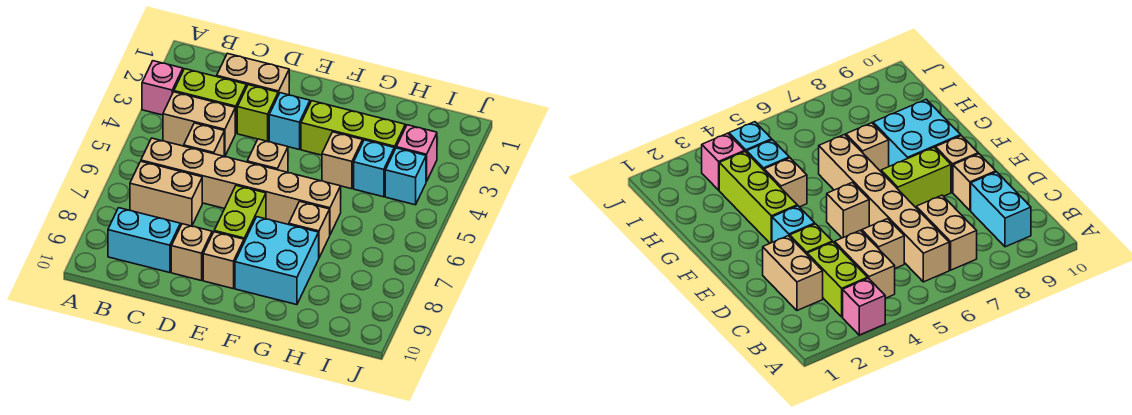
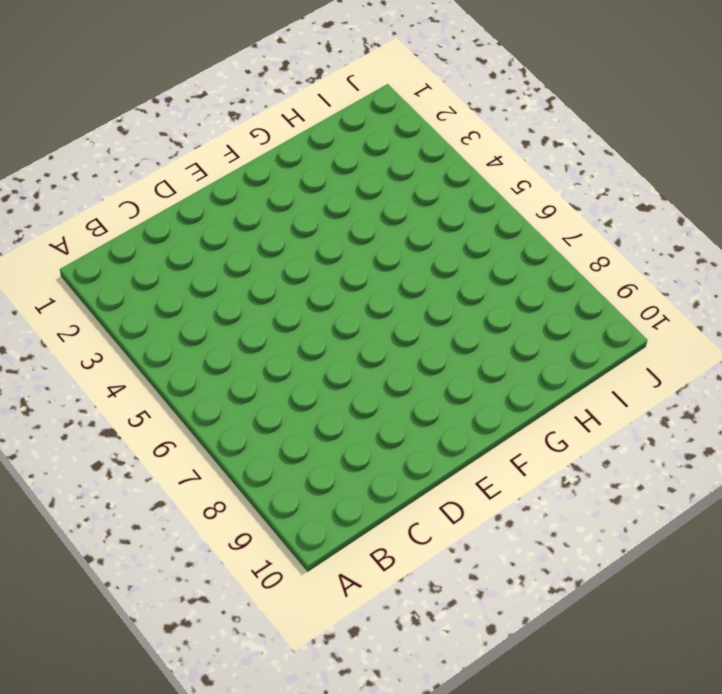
none -> pink brick A3 level 1
none -> lime brick B3:C3 level 1
none -> tan brick B4:C4 level 1

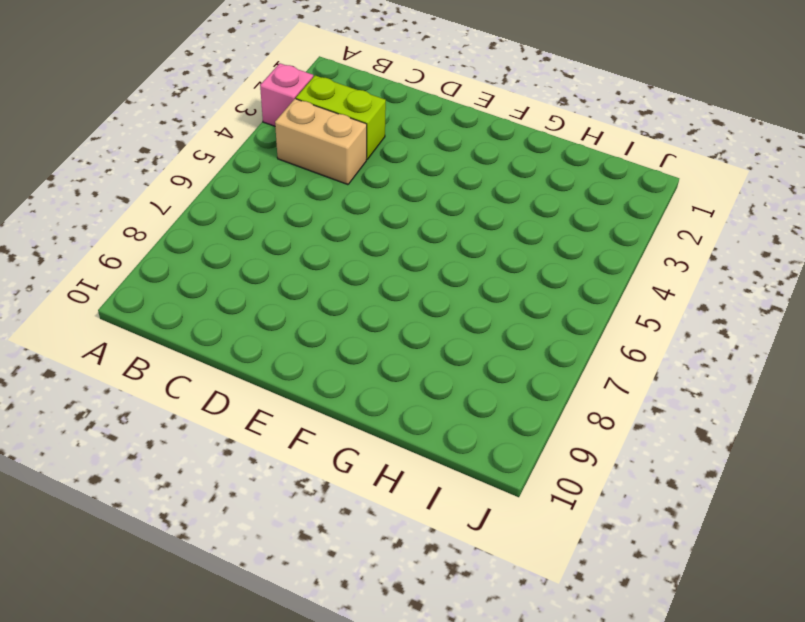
none -> tan brick B6:G6 level 1
none -> tan brick B7:C7 level 1
none -> cyan brick B9:C9 level 1

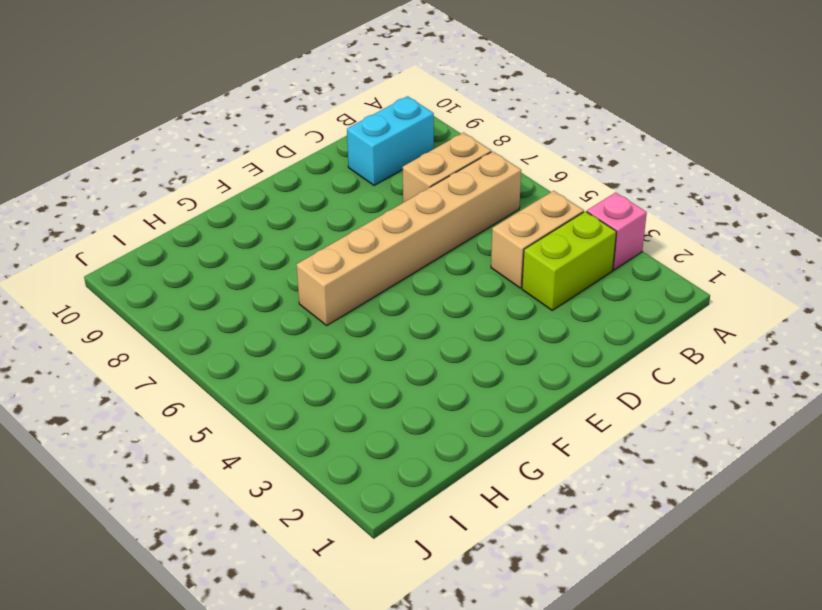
none -> tan brick C2:D2 level 1
none -> tan brick C5 level 1
none -> lime brick D3 level 1

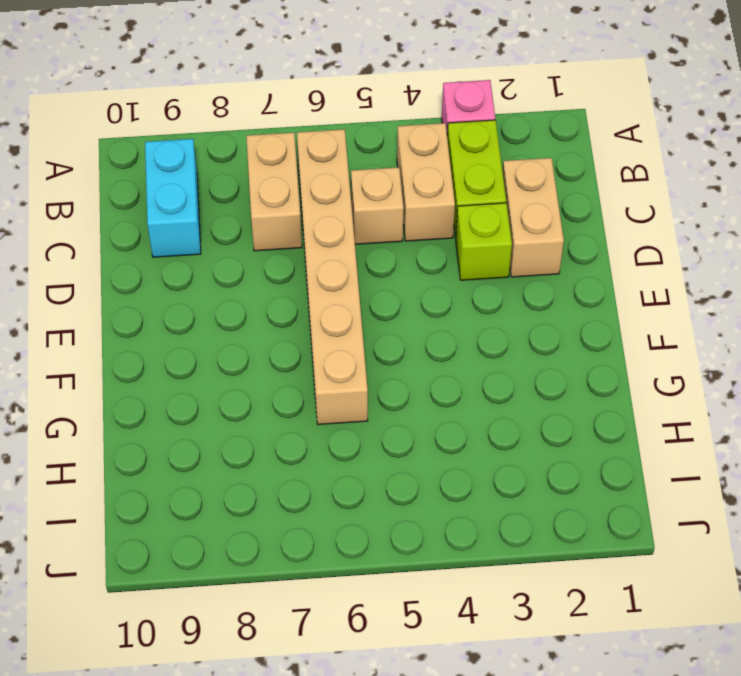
none -> tan brick D9 level 1
none -> cyan brick E3 level 1
none -> tan brick E5 level 1

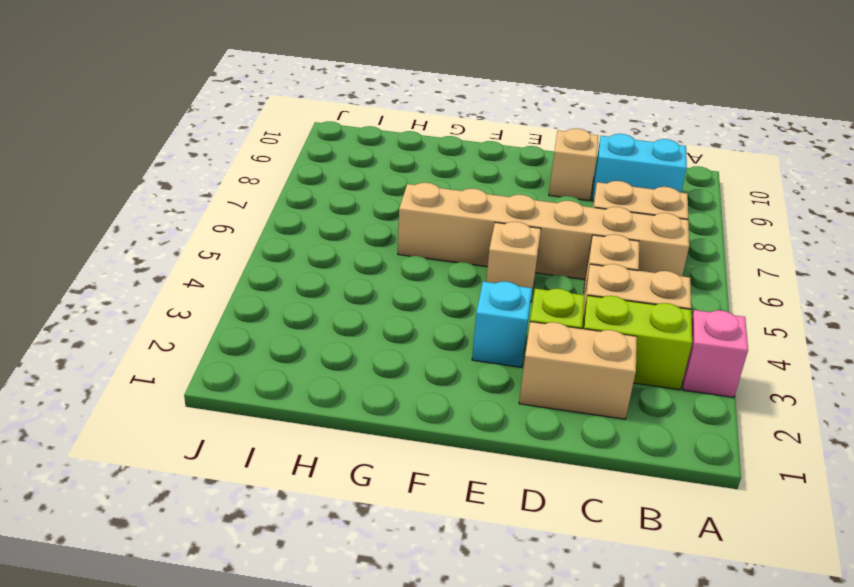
none -> lime brick E7:E8 level 1
none -> tan brick E9 level 1
none -> lime brick F3:H3 level 1

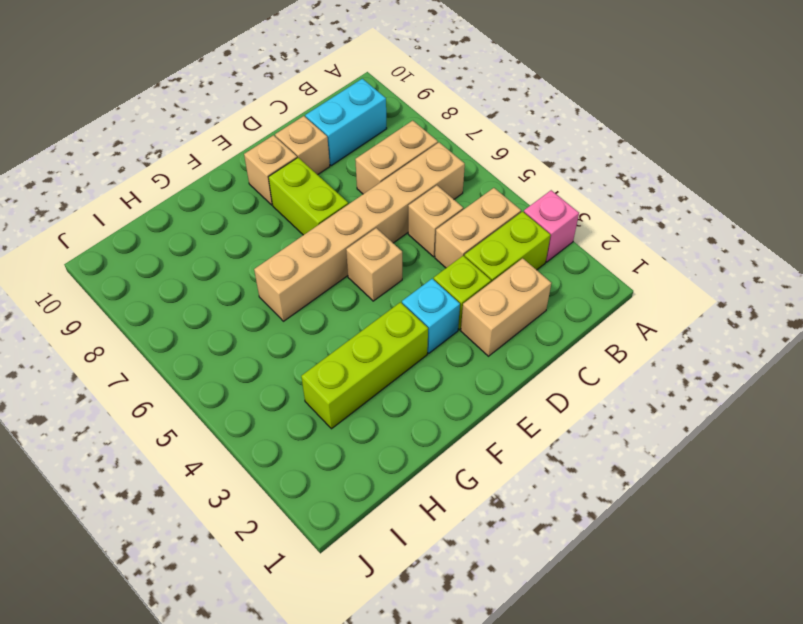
none -> cyan brick F8:G9 level 1
none -> tan brick G4 level 1
none -> tan brick G7 level 1

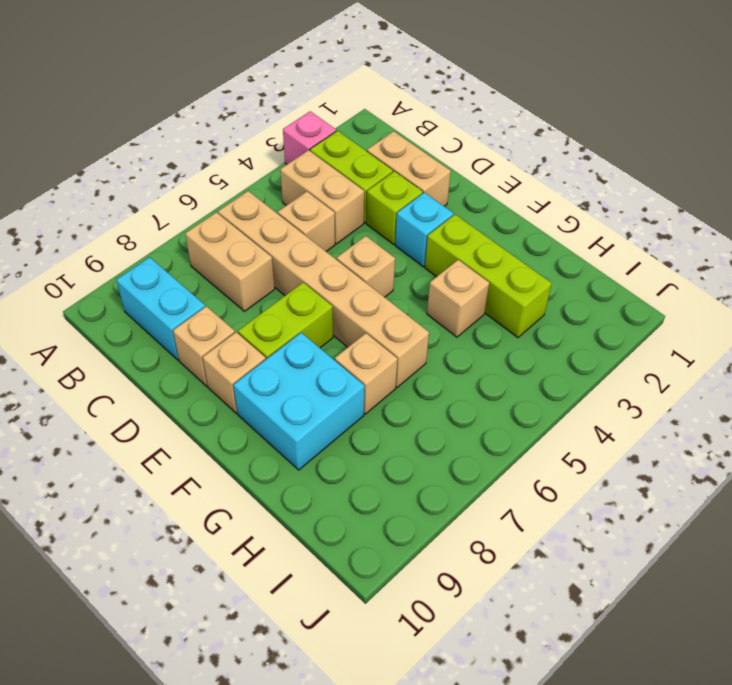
none -> cyan brick H4 level 1
none -> pink brick I3 level 1
none -> cyan brick I4 level 1

